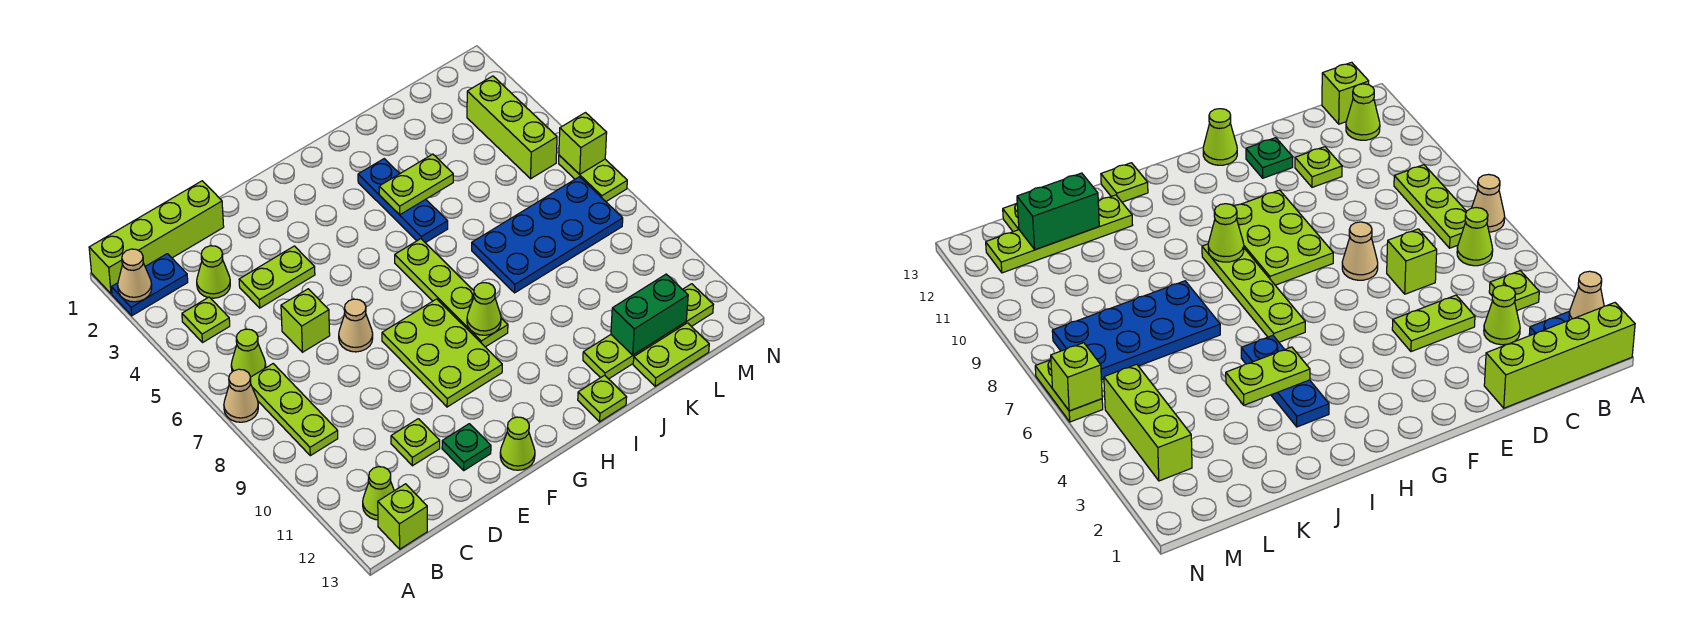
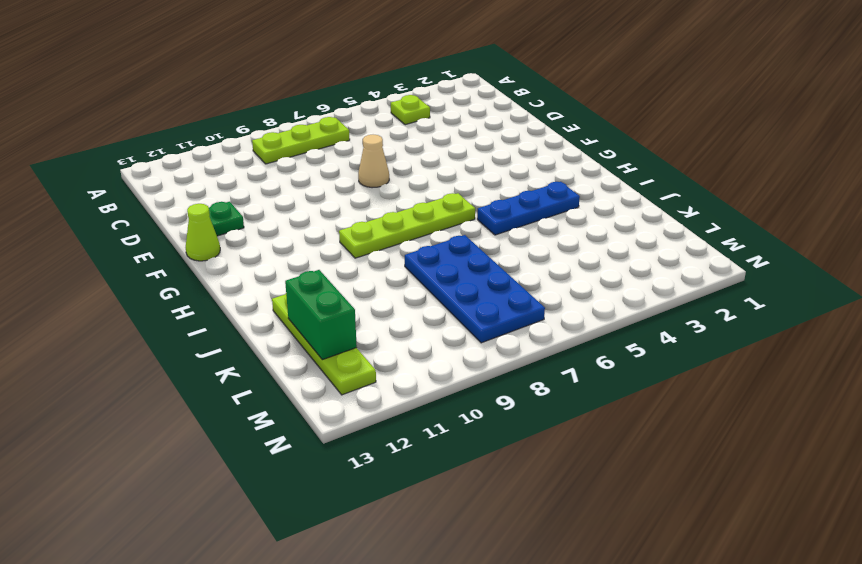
none -> lime brick A1:D1 level 1
none -> blue plate A2:B2 level 1
none -> tan cone A7 level 1

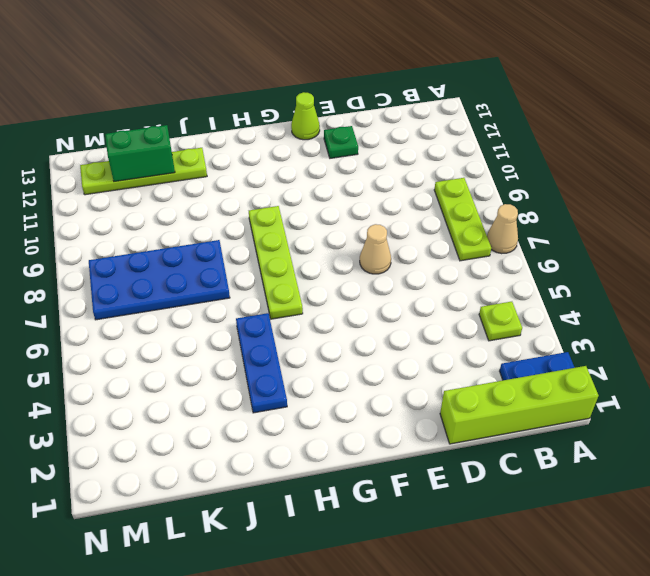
none -> lime cone B6 level 1
none -> lime cone B12 level 1
none -> lime brick B13 level 1

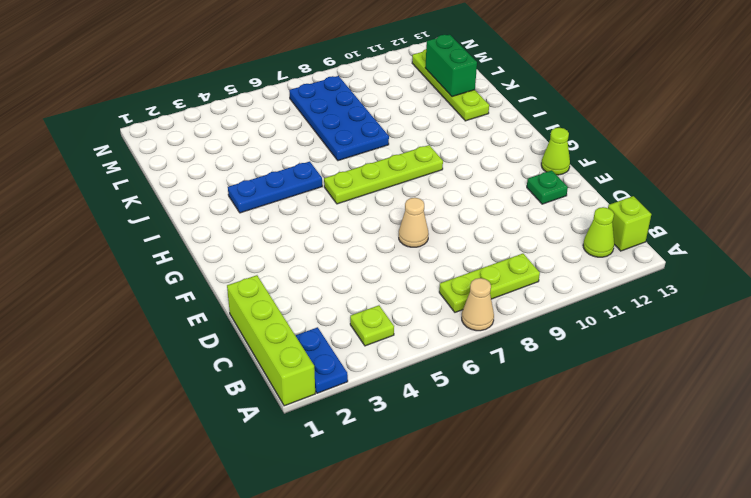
none -> lime cone B6 level 1
none -> lime cone C3 level 1
none -> lime plate D4:E4 level 1

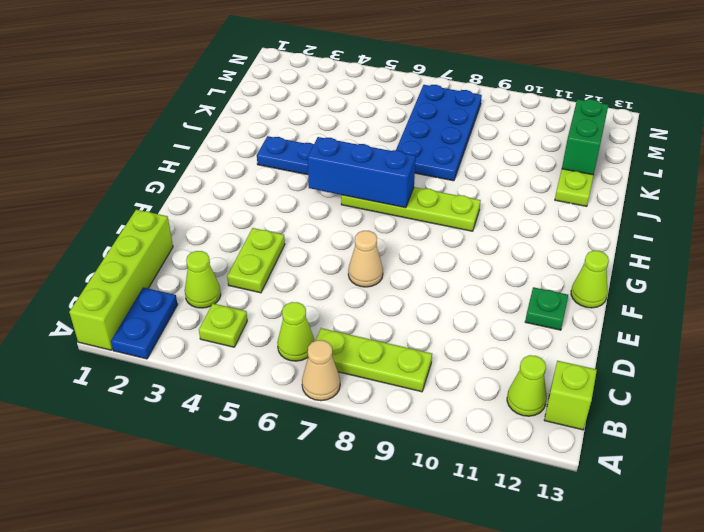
blue brick H5:H7 level 2 -> none
none -> lime brick D6 level 1
none -> lime plate D11 level 1
none -> lime plate F8:G10 level 1

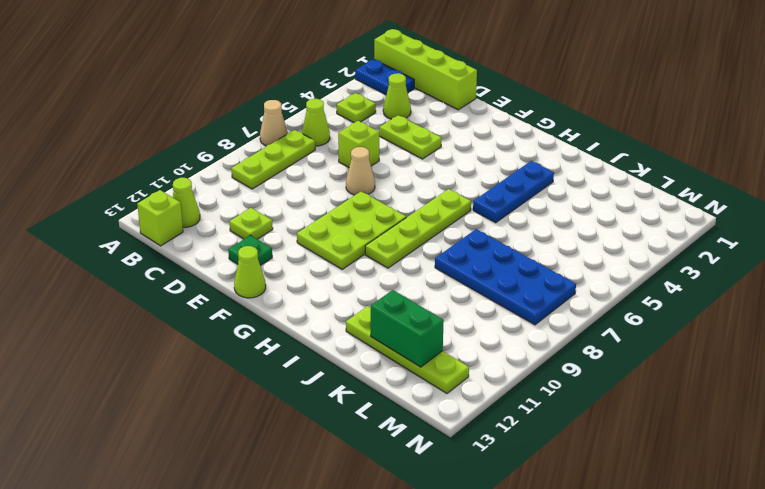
none -> lime plate I13 level 1
none -> lime plate K13:L13 level 1
none -> lime brick M3:M5 level 1

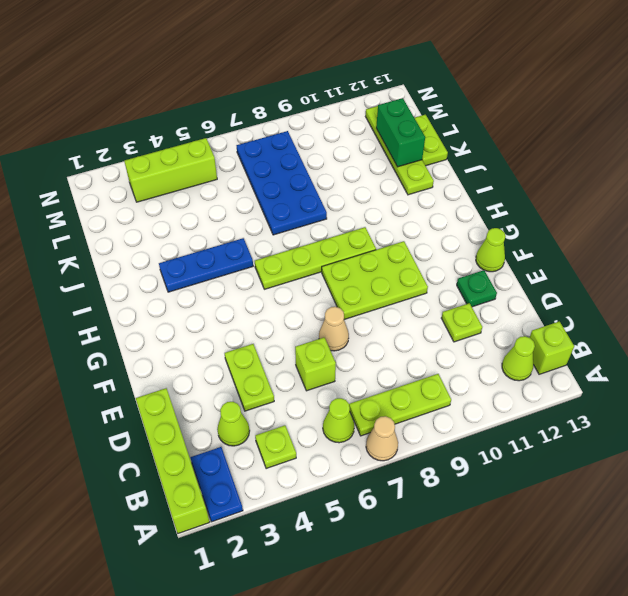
none -> lime plate I13 level 1
none -> lime plate N6:N7 level 1
none -> tan cone A2 level 2

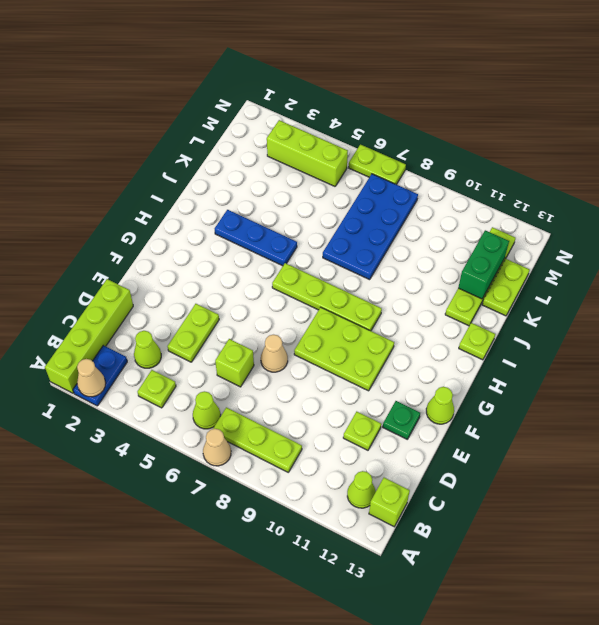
none -> lime cone H9 level 2
none -> lime plate I4:J4 level 2
none -> lime brick N6 level 2

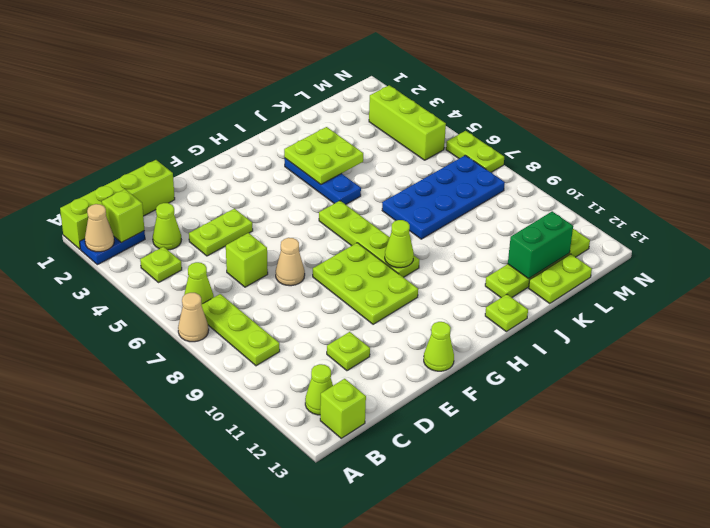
lime brick B2 level 2 -> lime brick N6 level 2
lime plate I3:J4 level 2 -> lime plate I4:J4 level 2
none -> green plate E12 level 1

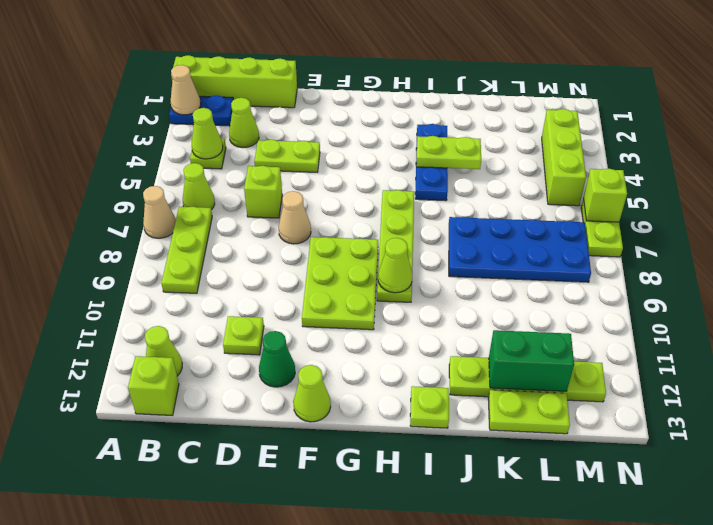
lime cone B4 level 2 -> none
green cone E12 level 1 -> green plate E12 level 1

